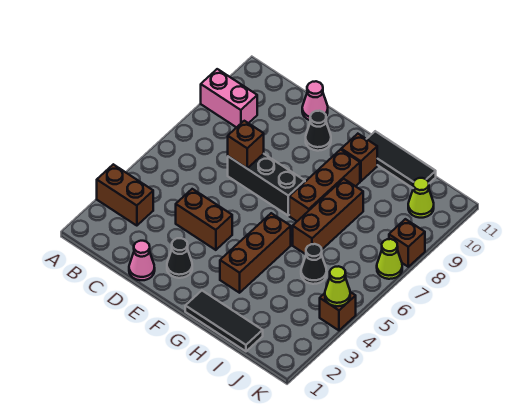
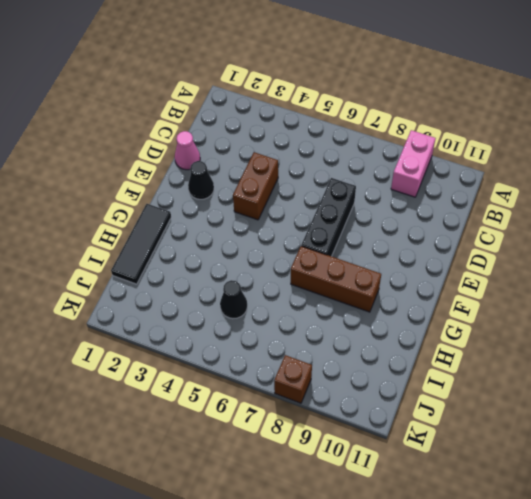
none -> brown brick A3:B3 level 1
none -> pink cone D11 level 1
none -> black cone E10 level 1

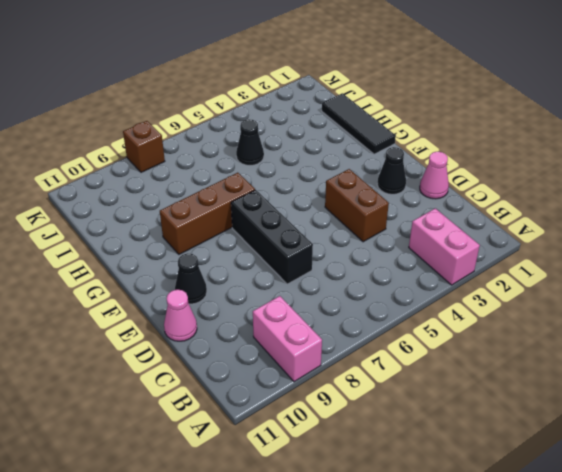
pink brick A3:B3 level 1 -> brown brick A3:B3 level 1
none -> brown brick G3:G5 level 1
none -> brown brick G10 level 1
none -> black tile G11:I11 level 1

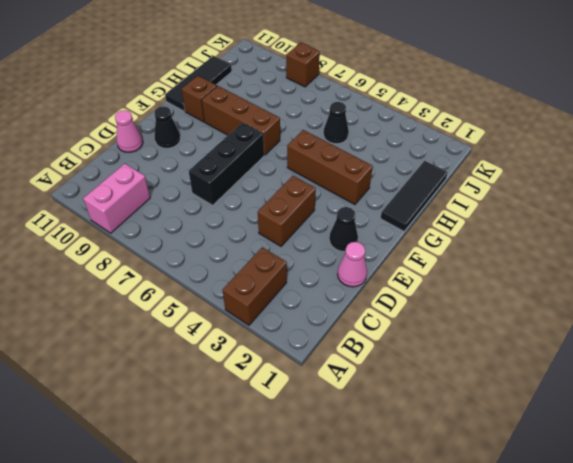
none -> brown brick H6:H8 level 1
none -> lime cone J10 level 1
none -> brown brick K4 level 1

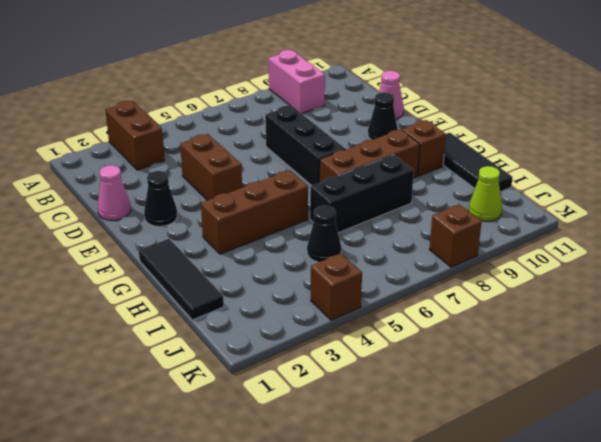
black brick H6:H8 level 1 -> brown brick H6:H8 level 1
none -> lime cone K7 level 1
none -> brown brick D7 level 2
none -> lime cone K4 level 2

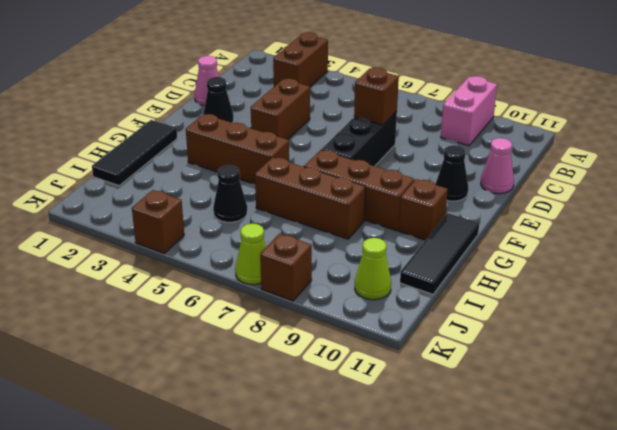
none -> lime cone K4 level 2

